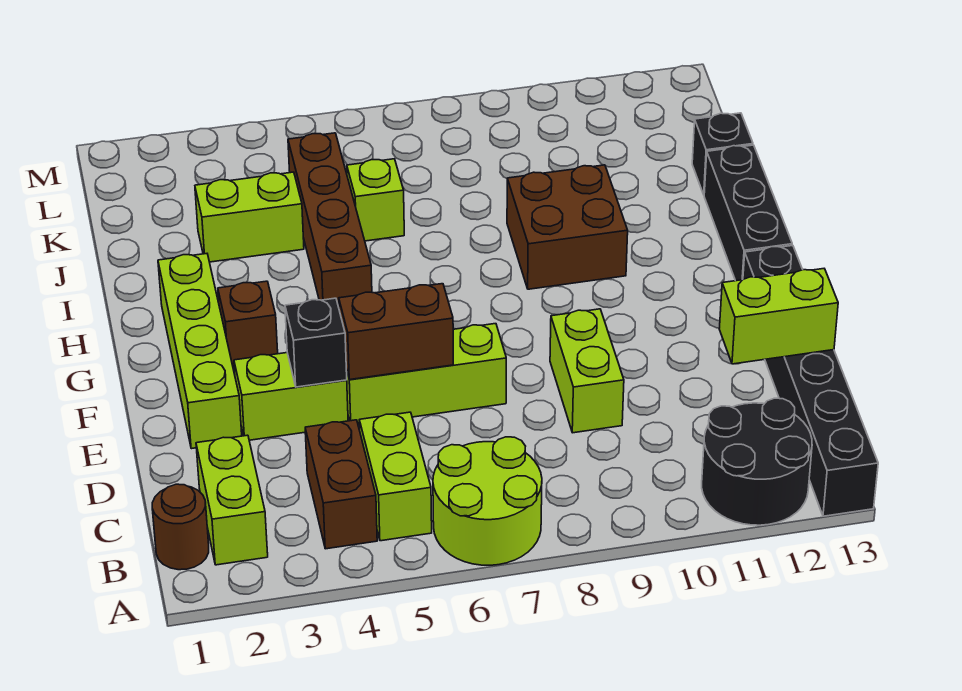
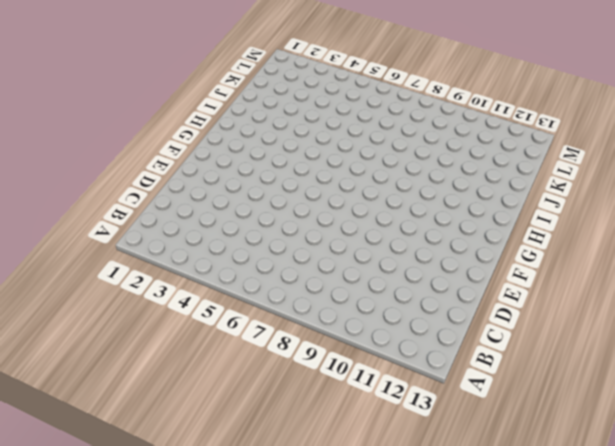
none -> lime round brick A6:B7 level 1
none -> black round brick A11:B12 level 1
none -> black brick A13:F13 level 1

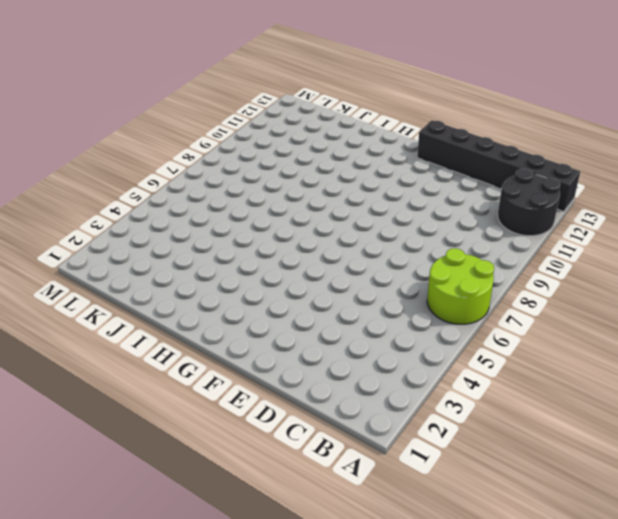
none -> brown round brick B1 level 1
none -> lime brick B2:C2 level 1
none -> brown brick B4:C4 level 1

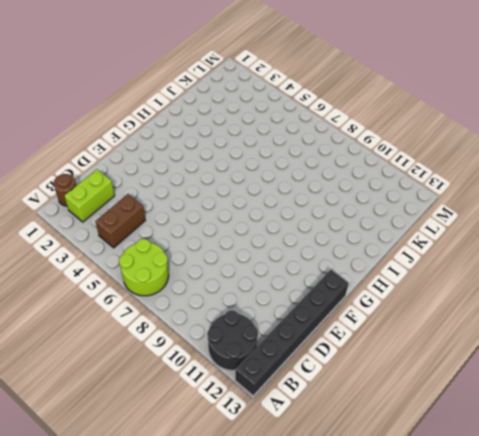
none -> lime brick B5:C5 level 1
none -> lime brick D9:E9 level 1
none -> lime brick E2:H2 level 1

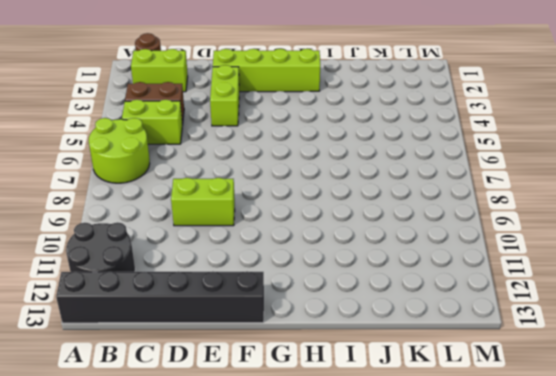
none -> lime brick E5:E7 level 1
none -> brown brick G3 level 1
none -> black brick G13:I13 level 1

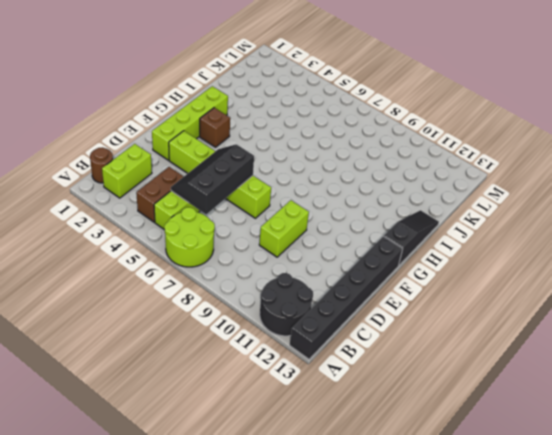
black slope C5:E6 level 2 top 6 -> brown brick E5:E6 level 2
black slope G13:I13 level 1 top G -> black brick G13:I13 level 1
none -> brown brick H5:K5 level 1
none -> brown brick H9:I10 level 1
none -> lime brick J3:J4 level 1

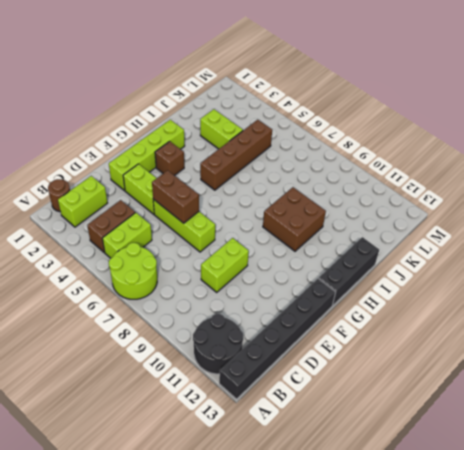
none -> lime brick J6 level 1
none -> black brick J13 level 1
none -> lime brick D12:D13 level 2

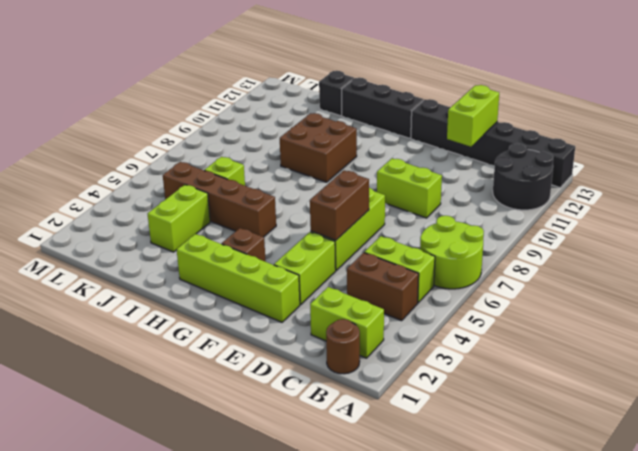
none -> black brick E4 level 2

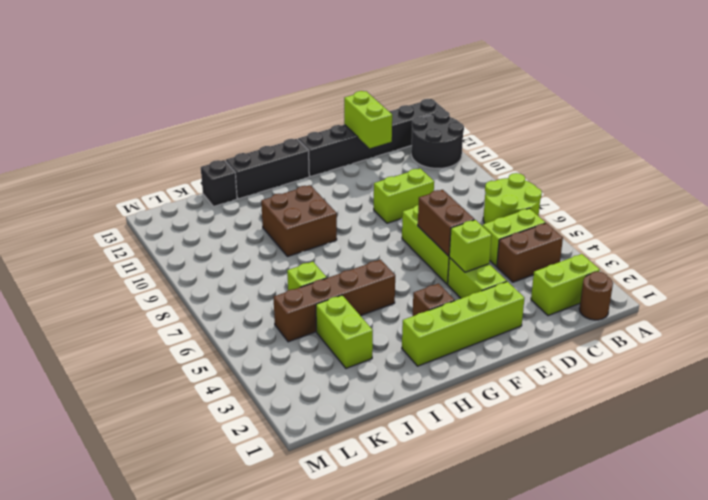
lime brick E4 level 2 -> black brick E4 level 2

